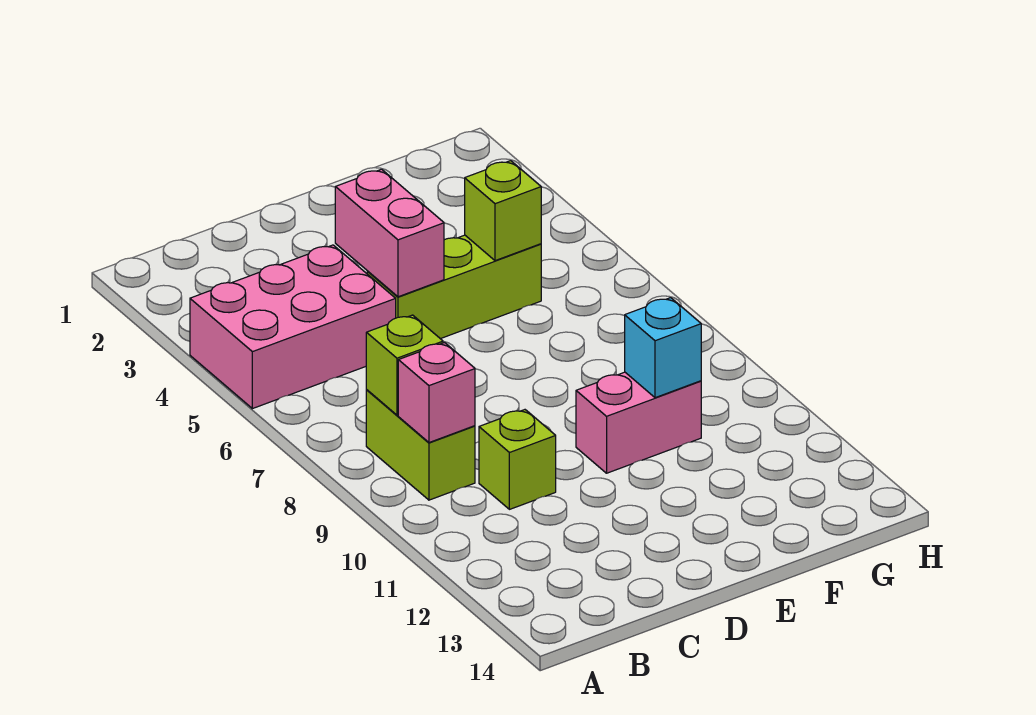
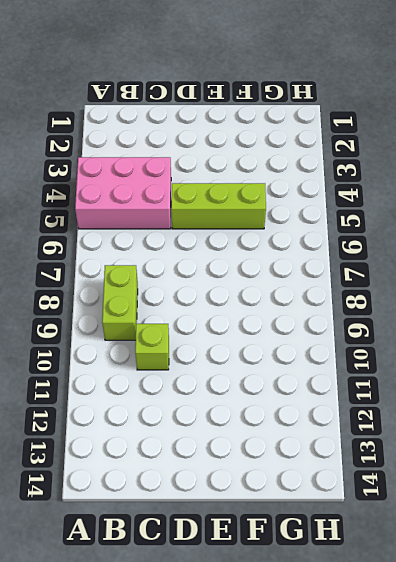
none -> pink brick E10:F10 level 1
none -> lime brick B8 level 2

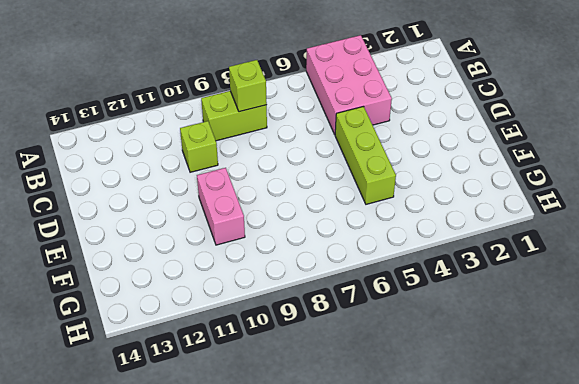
none -> pink brick B9 level 2
none -> pink brick D4:D5 level 2

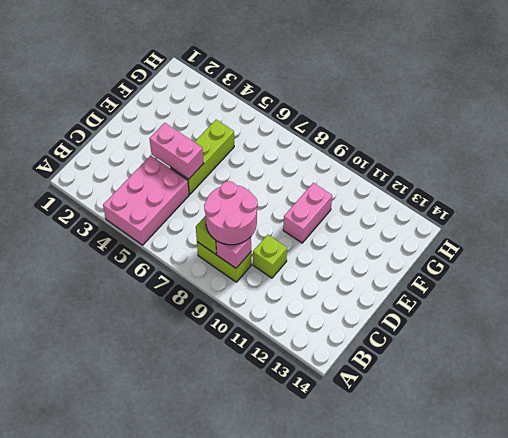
pink round brick B8:C9 level 3 -> none
none -> lime brick F5 level 2
none -> cyan brick F10 level 2

